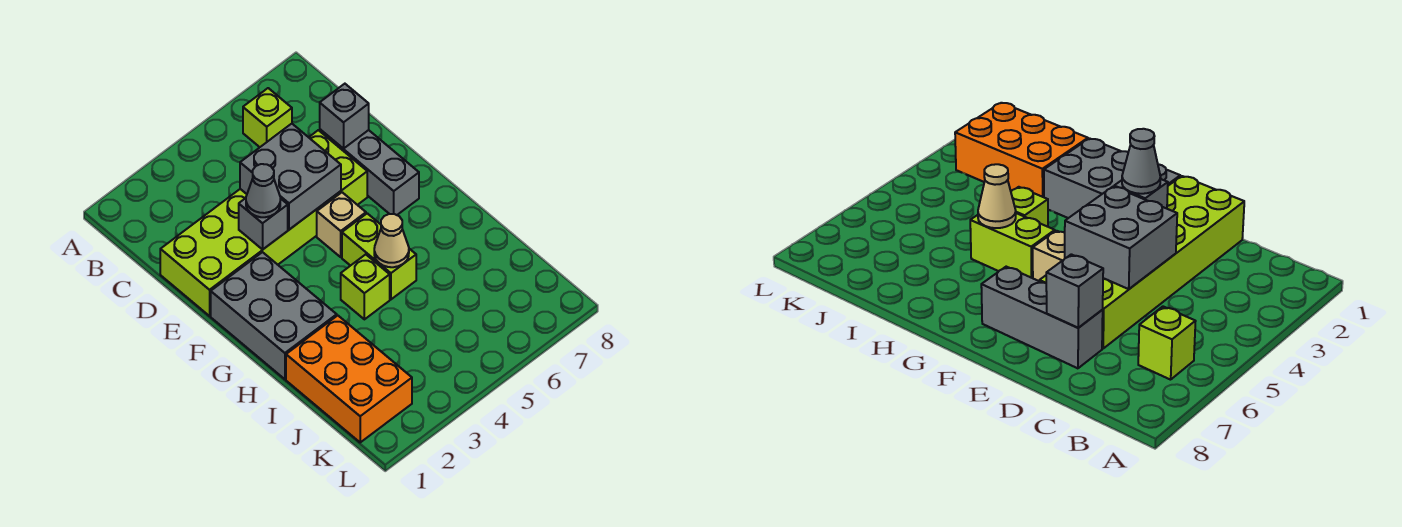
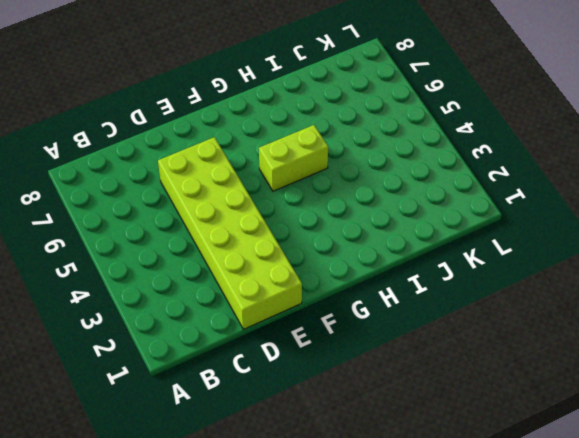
none -> lime brick B6 level 1
none -> grey brick D7:F7 level 1
none -> grey brick F1:H2 level 1

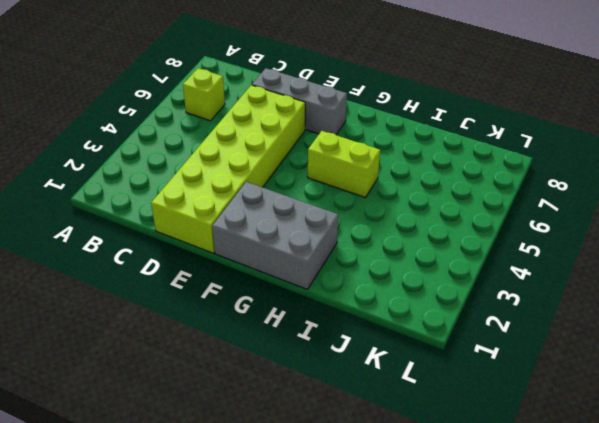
none -> tan brick F5 level 1
none -> lime brick H4 level 1
none -> orange brick I1:K2 level 1

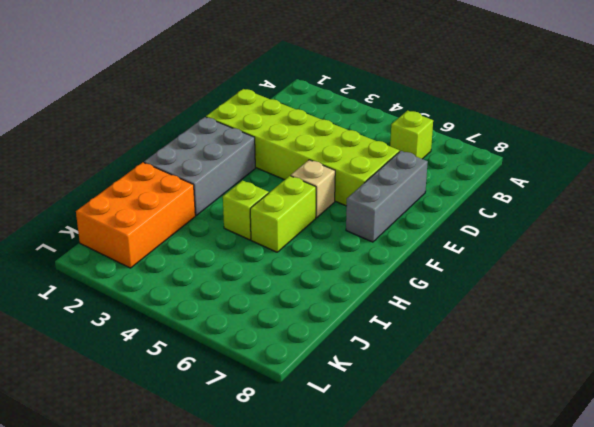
none -> grey brick D4:E5 level 2
none -> grey brick D7 level 2
none -> grey brick E3 level 2

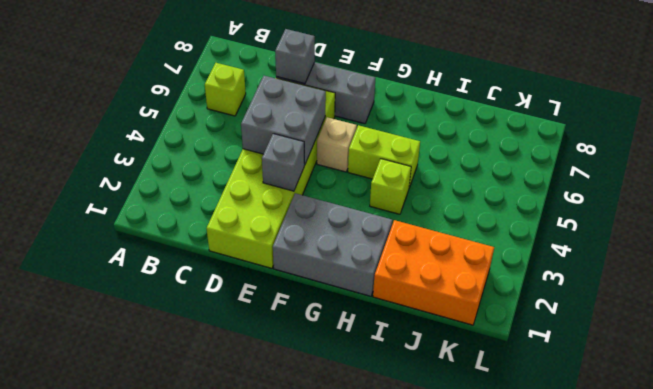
none -> tan cone H5 level 2
none -> grey cone E3 level 3

